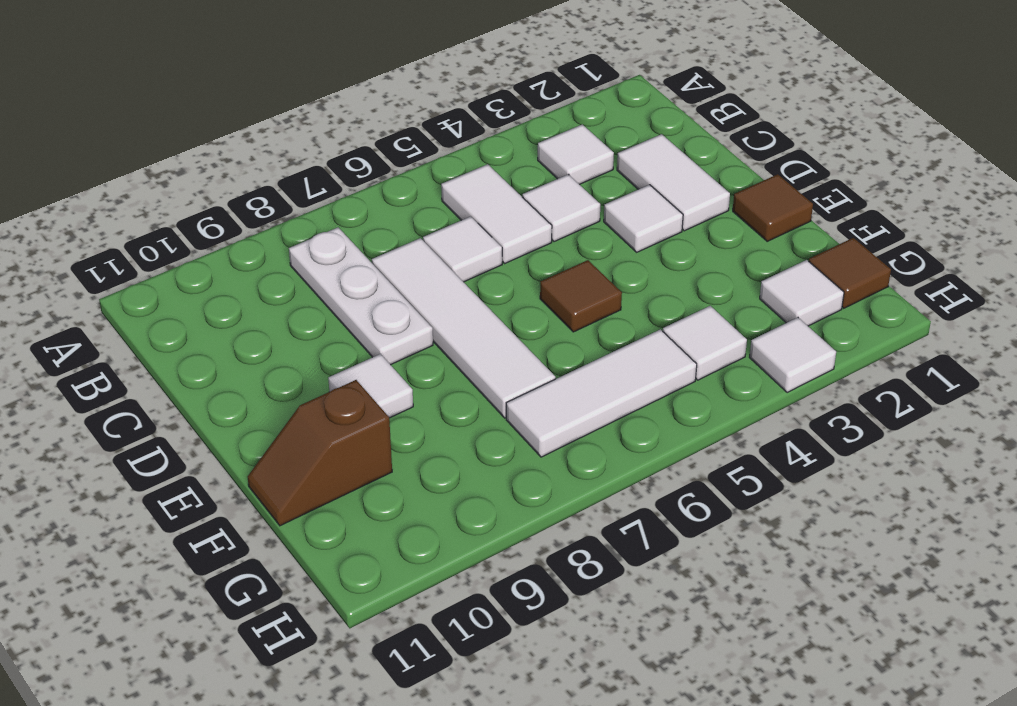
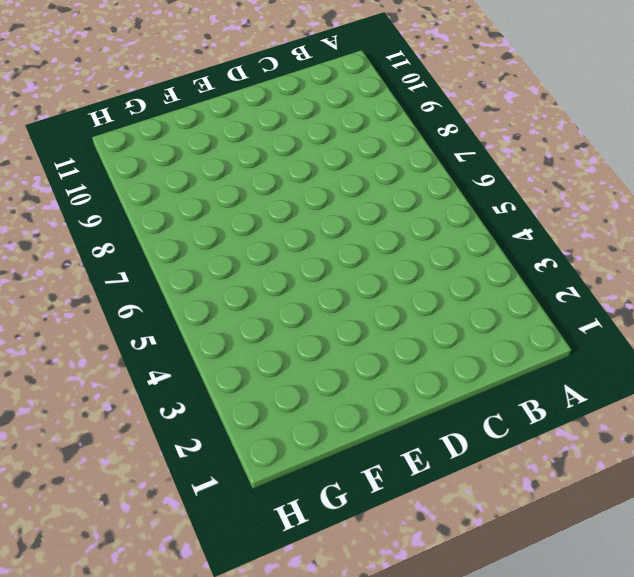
none -> white tile B3 level 1
none -> white tile B5:C5 level 1
none -> white plate B8:D8 level 1

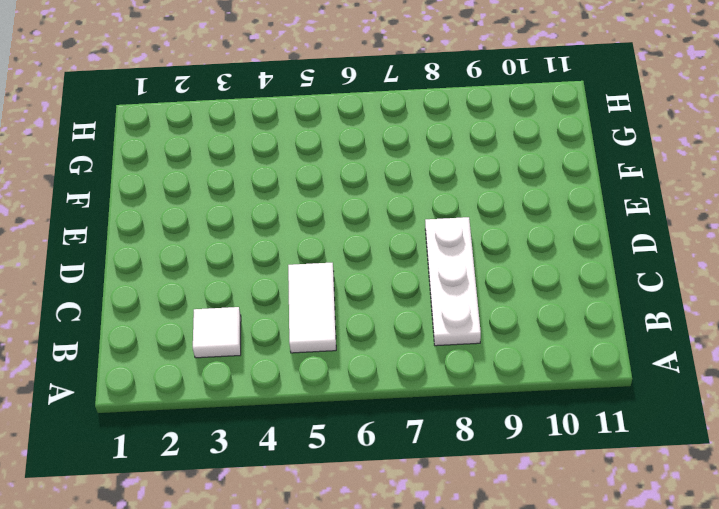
none -> white tile C2:D2 level 1
none -> white tile C4 level 1
none -> white tile C6 level 1

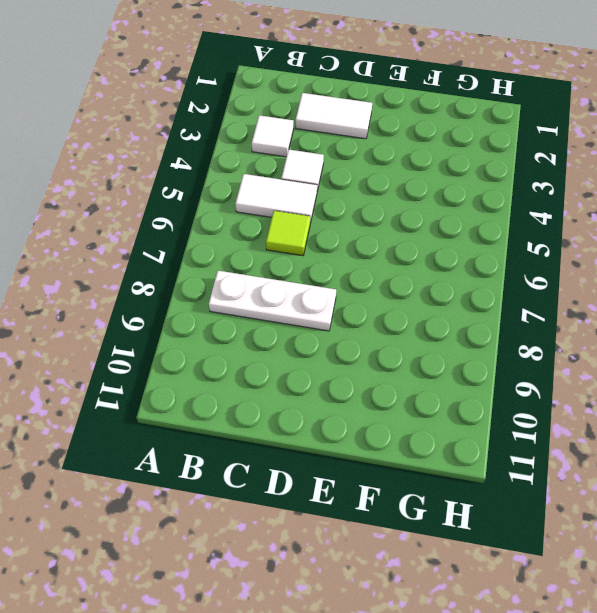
lime tile C6 level 1 -> white tile C6 level 1
none -> white tile C7:F7 level 1
none -> white tile D3 level 1
none -> brown tile E1 level 1

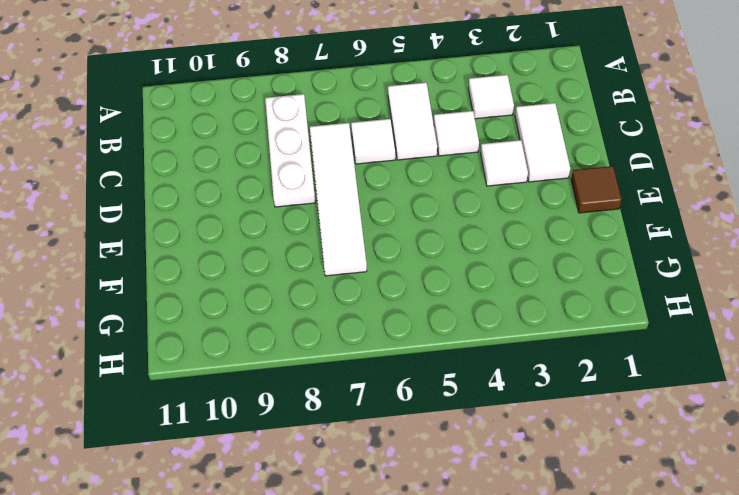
none -> brown tile E5 level 1
none -> white tile E9 level 1
none -> brown slope F10:F11 level 1 top 10

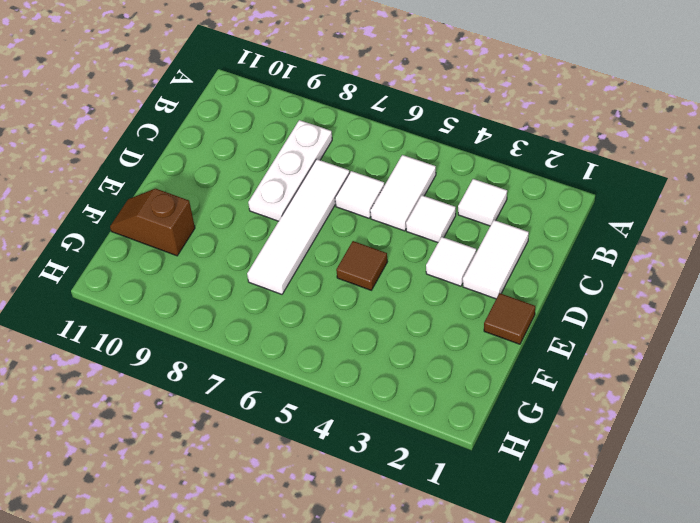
none -> white tile E9 level 1
none -> brown tile G1 level 1
none -> white tile G2 level 1

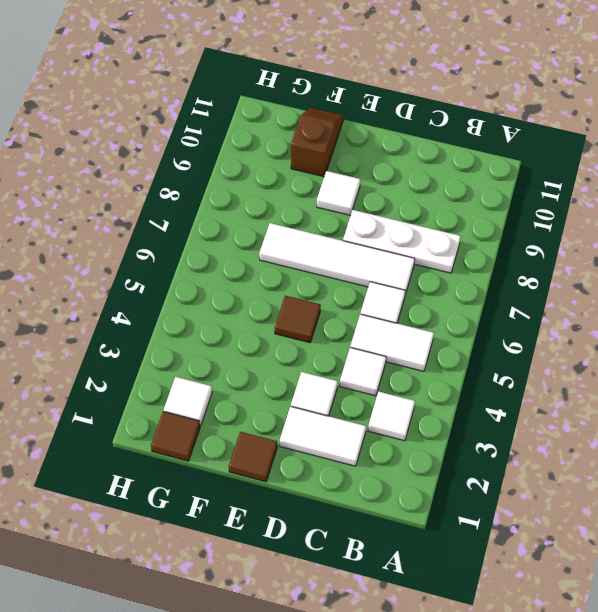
none -> white tile G4 level 1
none -> white tile G5:G7 level 1
none -> white tile H3 level 1

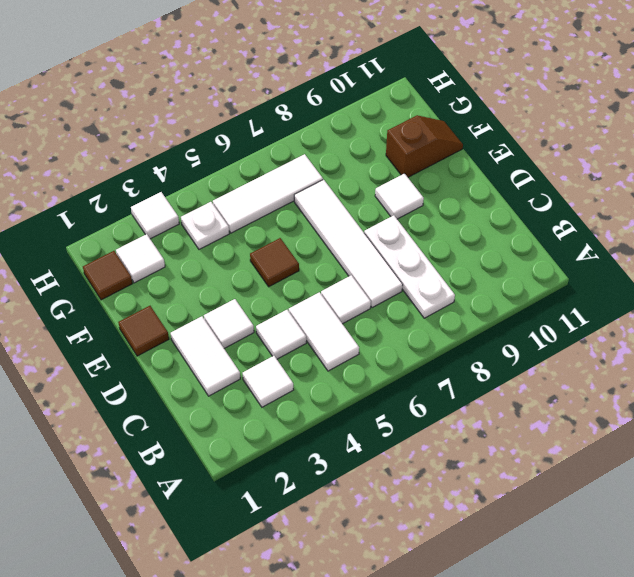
white plate G4 level 1 -> white tile G4 level 1

